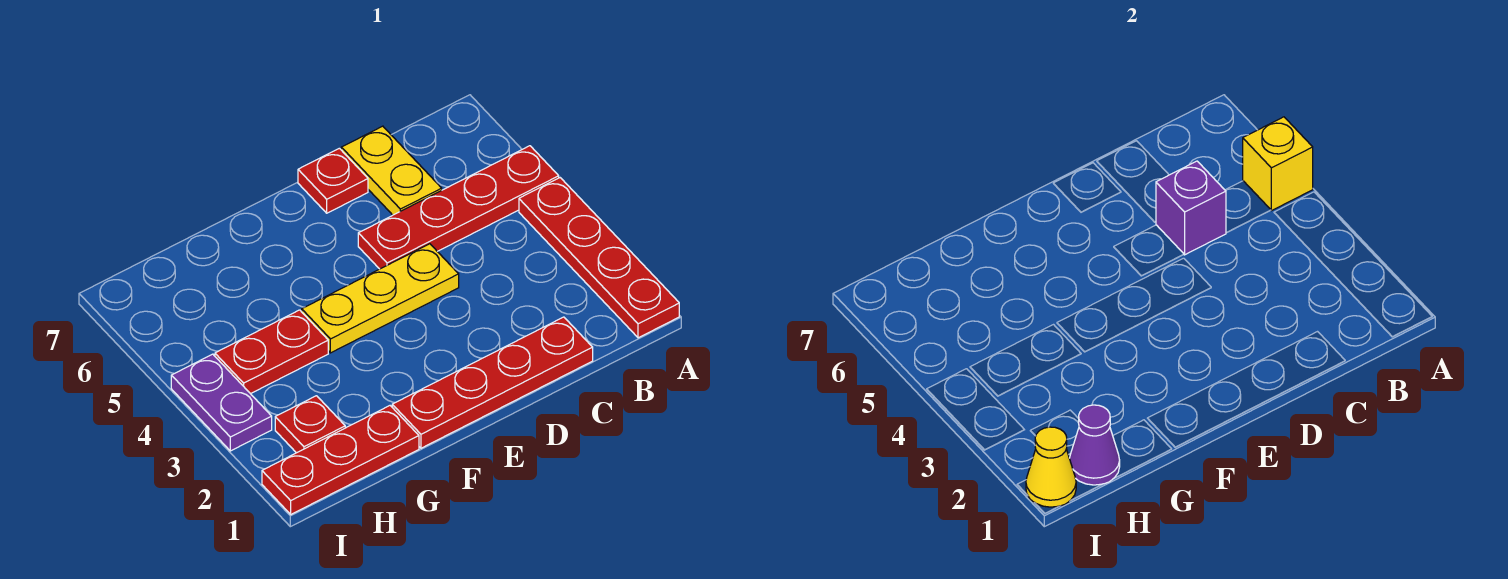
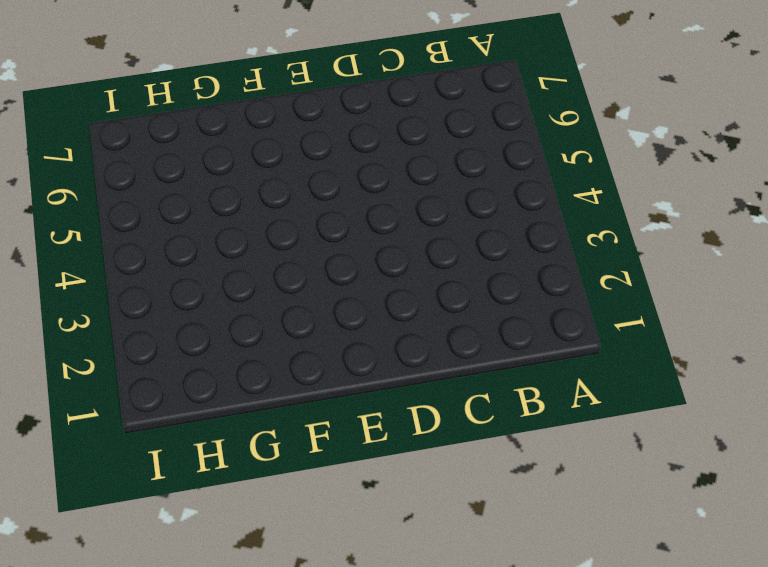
none -> red plate A1:A4 level 1
none -> red plate A5:D5 level 1
none -> red plate C1:F1 level 1

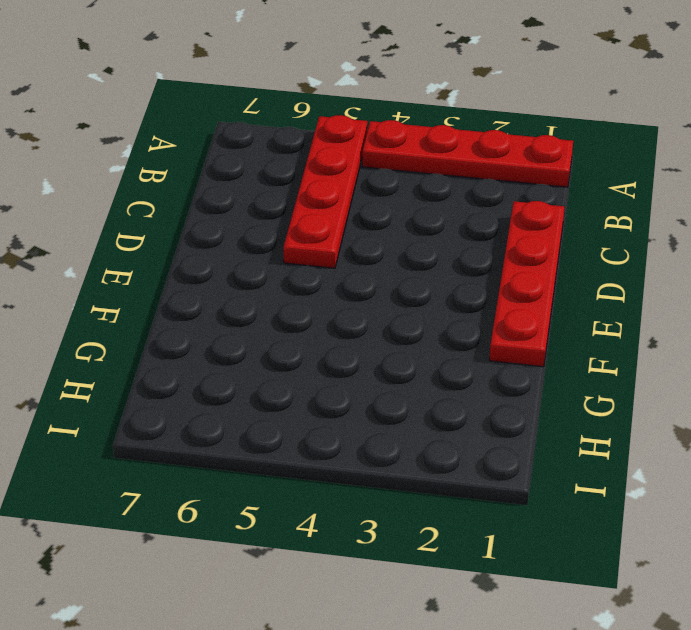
none -> yellow plate C6:C7 level 1
none -> yellow plate D4:F4 level 1
none -> red plate D7 level 1

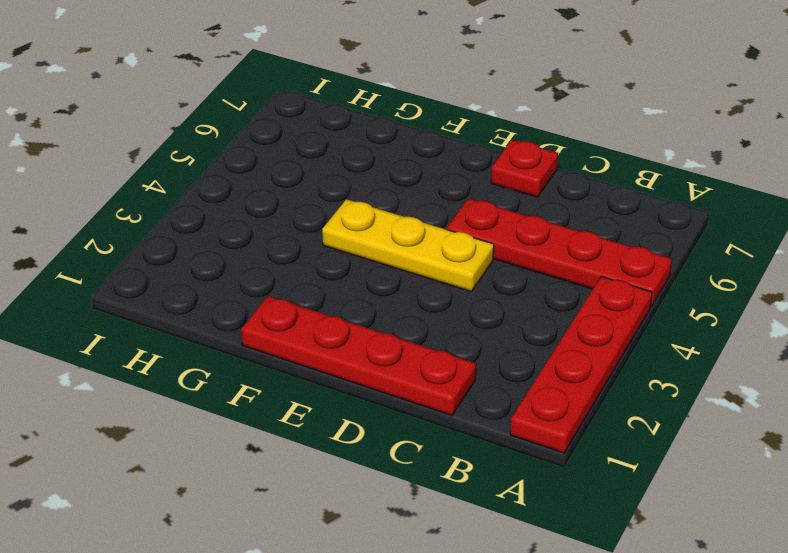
none -> yellow plate C6:C7 level 1
none -> red plate G1:I1 level 1
none -> red plate G4:H4 level 1

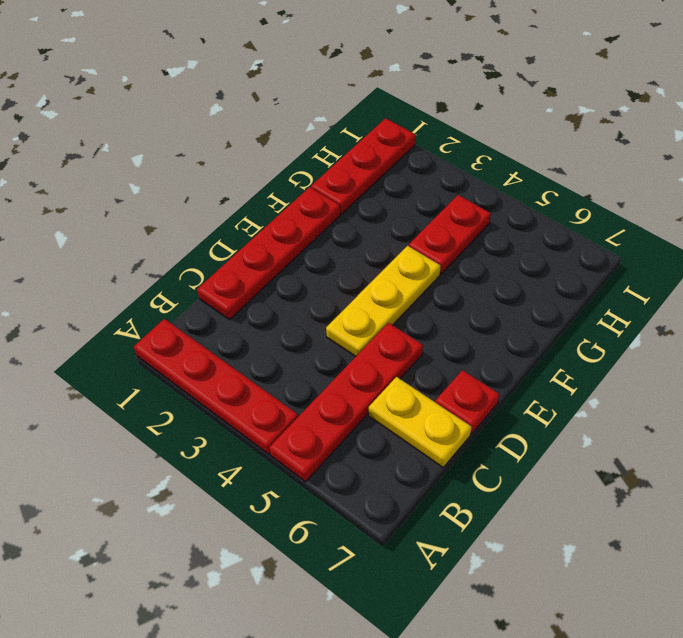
none -> red plate H2 level 1
none -> purple plate I3:I4 level 1
none -> yellow brick A5 level 2

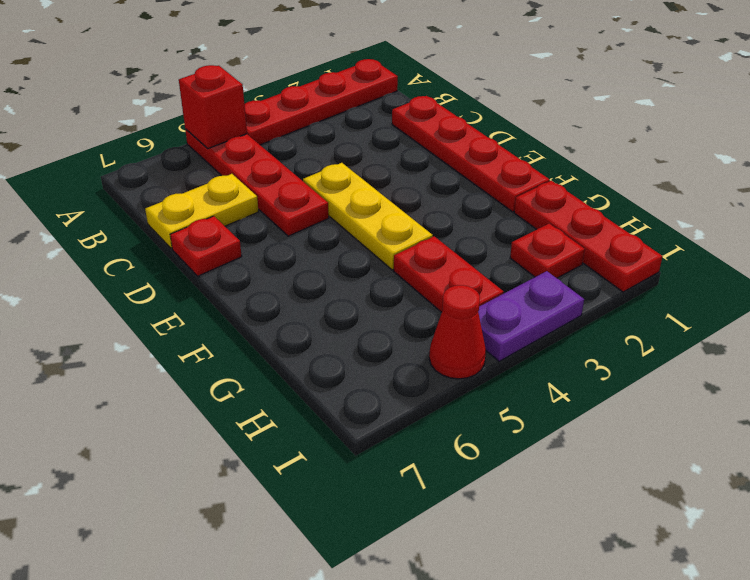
red brick A5 level 2 -> yellow brick A5 level 2
red cone I5 level 1 -> none
none -> purple brick C5 level 2
none -> purple cone H1 level 2
none -> yellow cone I1 level 2

